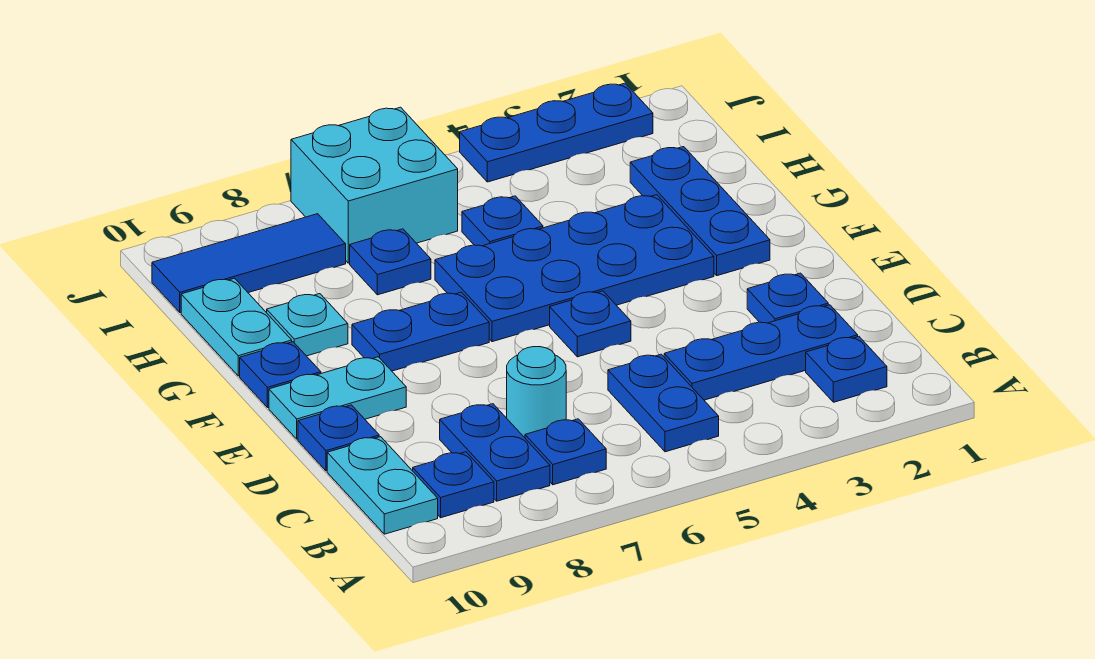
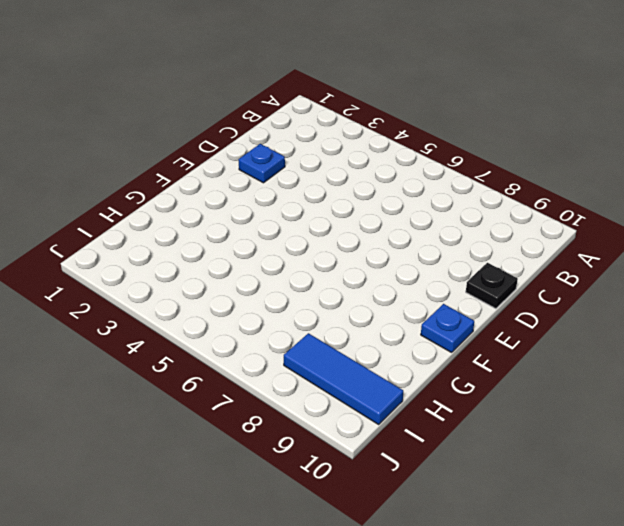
black plate D10 level 1 -> blue plate D10 level 1
none -> blue plate B2 level 1
none -> blue plate B5:C5 level 1
none -> blue plate B7 level 1

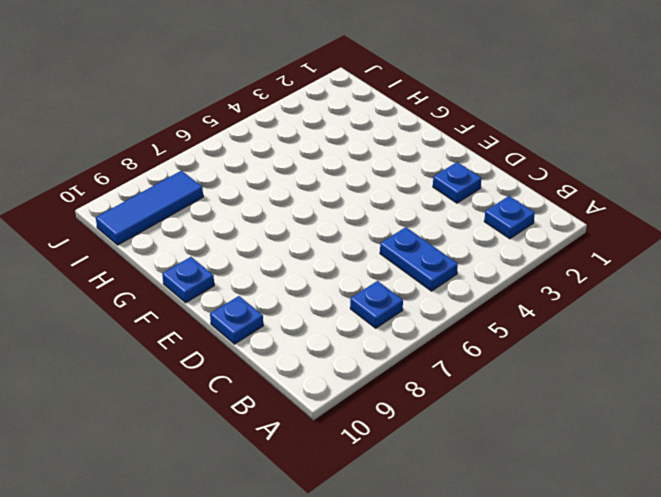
none -> blue plate B8:C8 level 1
none -> blue plate B9 level 1
none -> cyan plate B10:C10 level 1

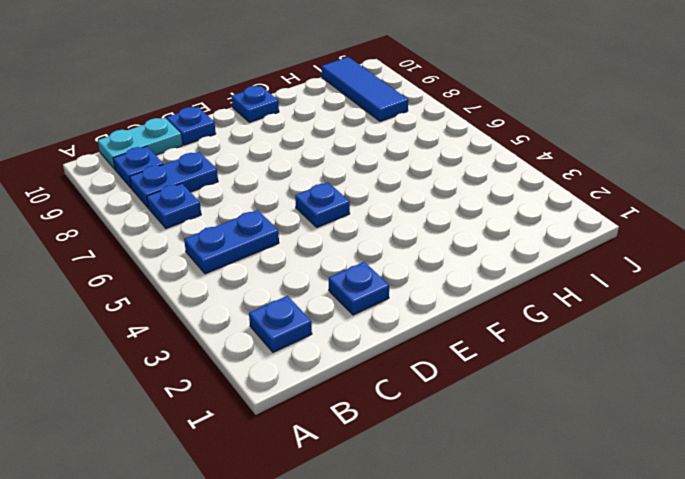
none -> blue plate C2:C4 level 1
none -> cyan round brick C7 level 1
none -> cyan plate E9:E10 level 1

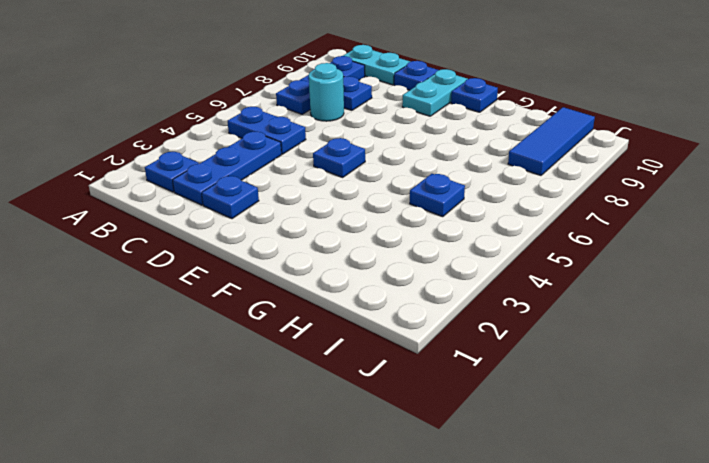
none -> blue plate F2:H2 level 1
none -> blue plate F3:G6 level 1
none -> blue plate F7:F8 level 1

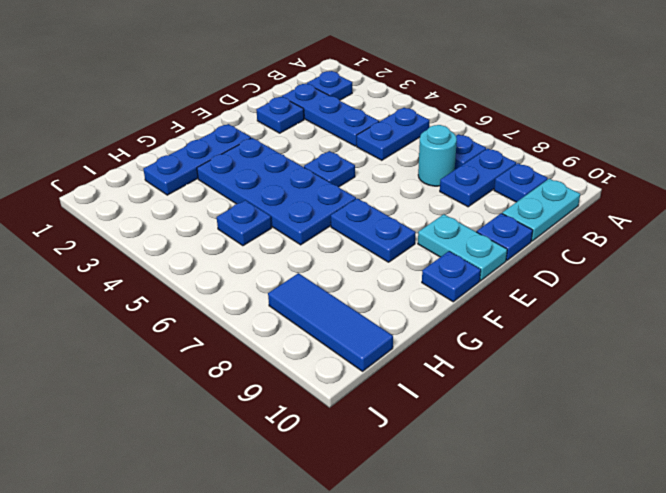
none -> cyan plate G9 level 1
none -> cyan plate G10:H10 level 1
none -> blue plate H7 level 1

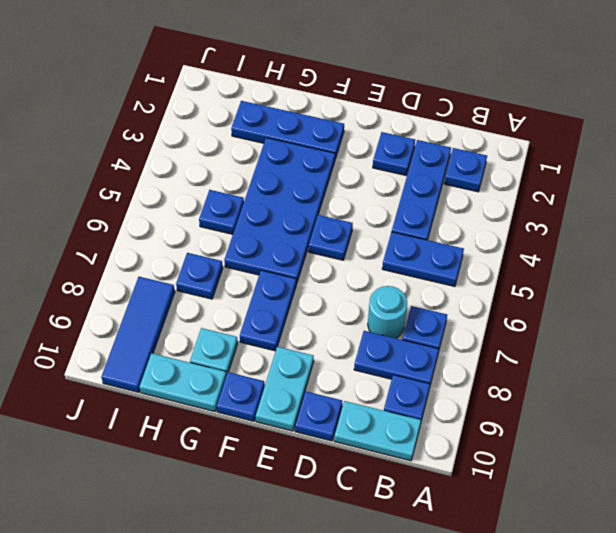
none -> cyan brick I6:J7 level 1
none -> blue plate J2:J4 level 1

